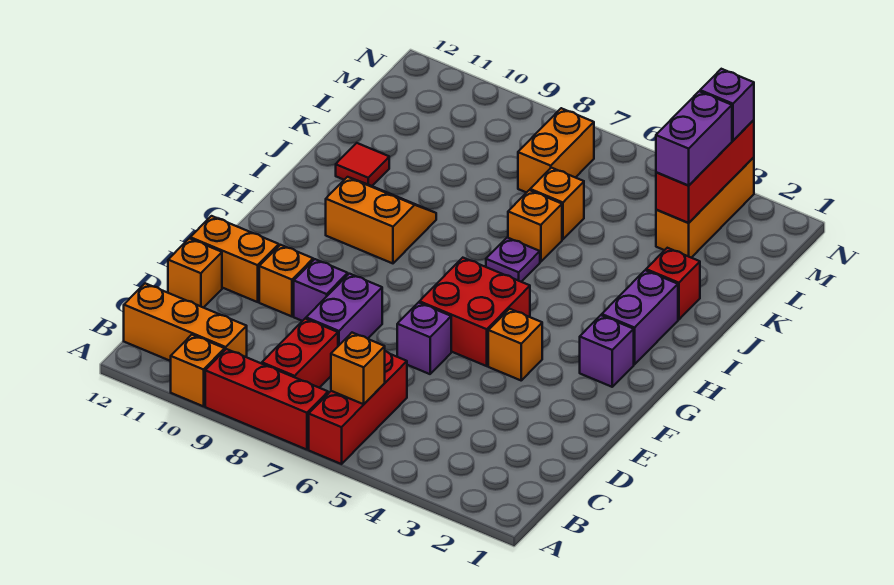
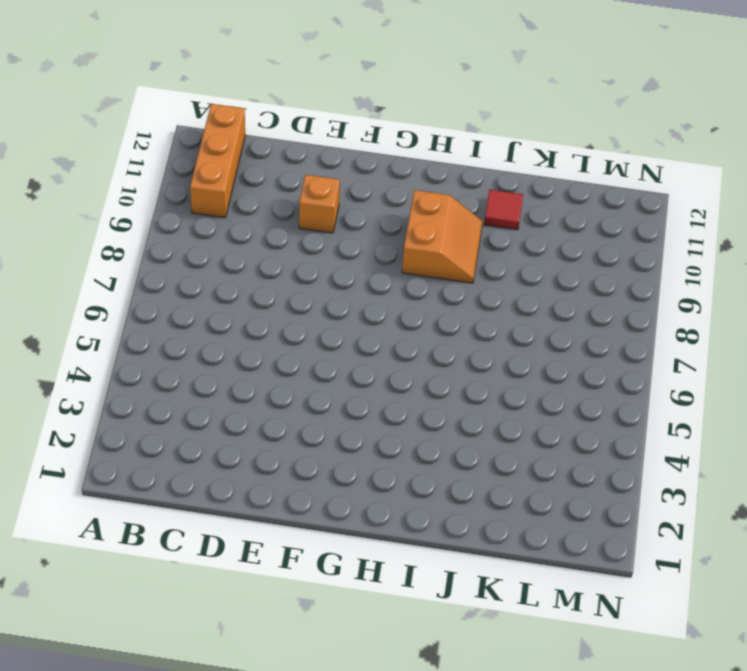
none -> red brick A6:C6 level 1
none -> red brick A7:A9 level 1
none -> orange brick A10 level 1

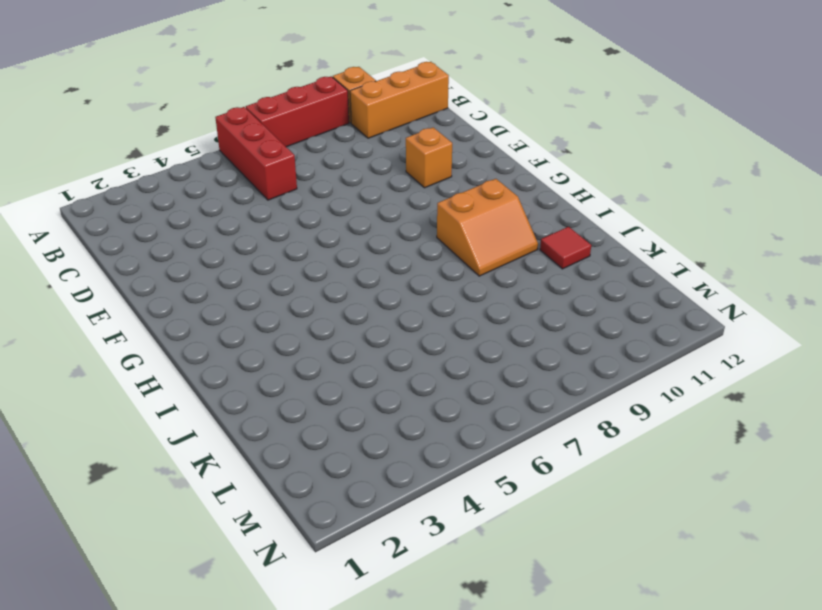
none -> red brick B8:C8 level 1
none -> purple brick D8:E8 level 1
none -> orange brick D12 level 1

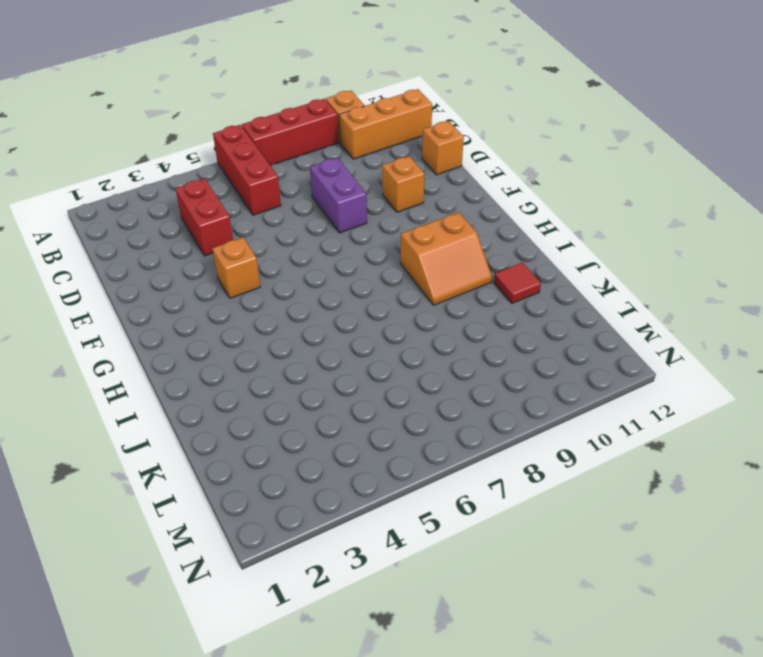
red brick C4:D4 level 1 -> red brick B8:C8 level 1
none -> purple brick E6 level 1
none -> purple brick E9 level 1
none -> orange brick E11:E12 level 1

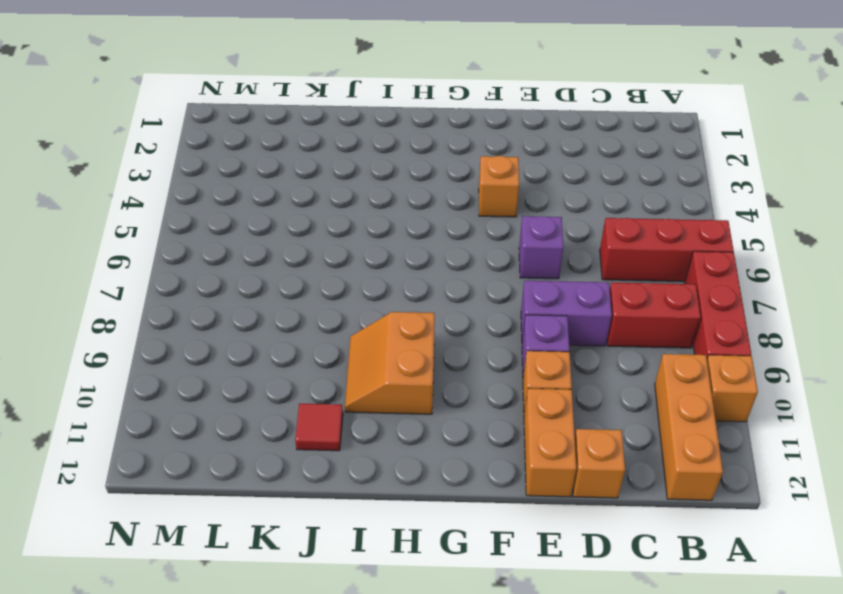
none -> red brick F5:G6 level 1
none -> purple brick G2 level 1
none -> purple brick H2:I2 level 1

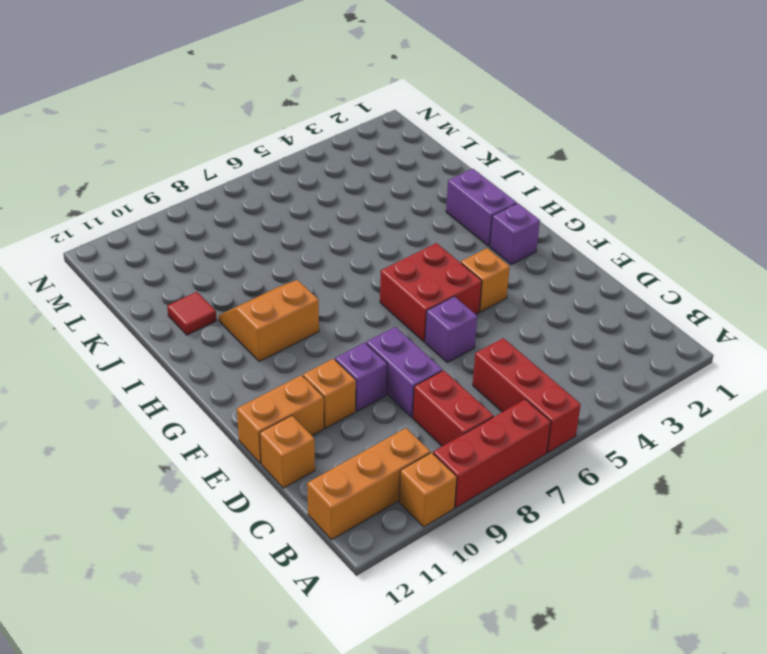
none -> purple plate I6 level 1
none -> red brick J2 level 1
none -> orange brick J6 level 1

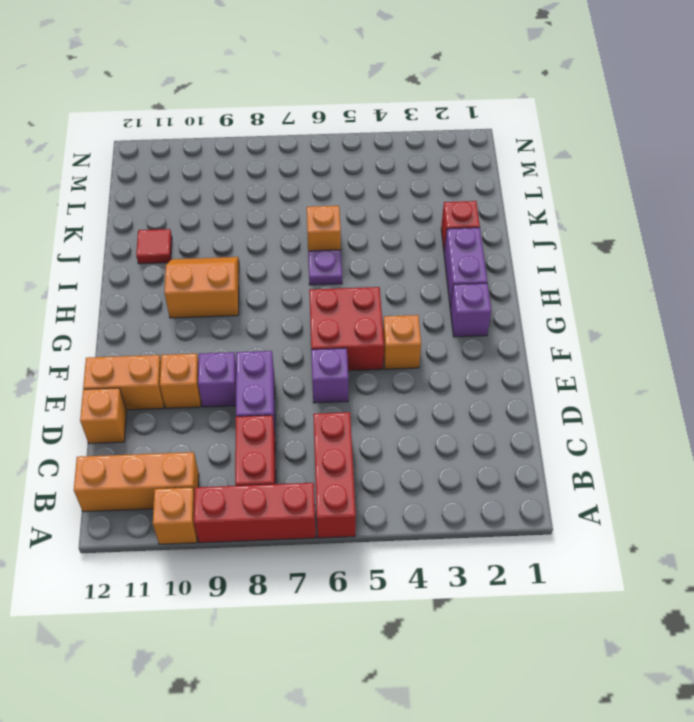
none -> orange brick K6 level 1
none -> orange brick L3:N3 level 1
none -> orange brick L7:M7 level 1

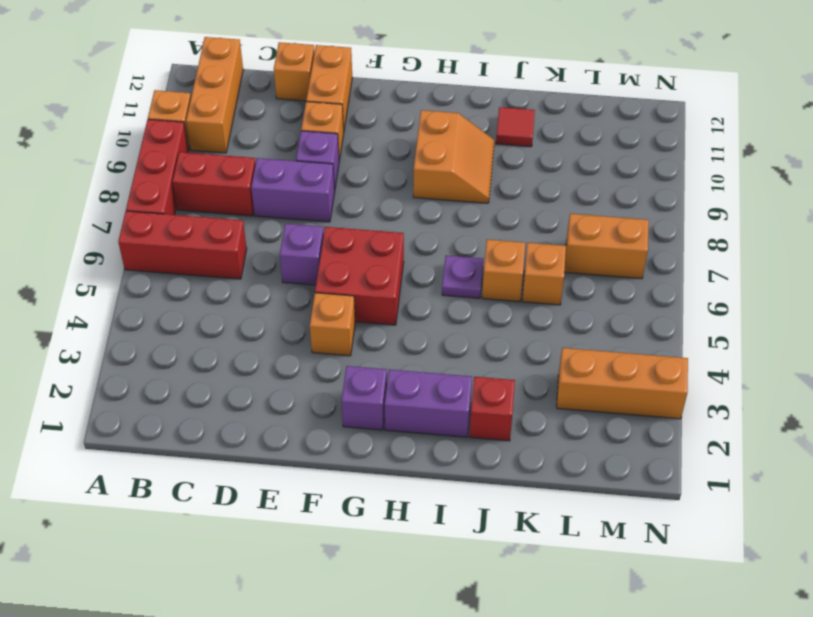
none -> orange brick B6 level 2
none -> red brick L3:N3 level 2
none -> purple brick L3:M3 level 3

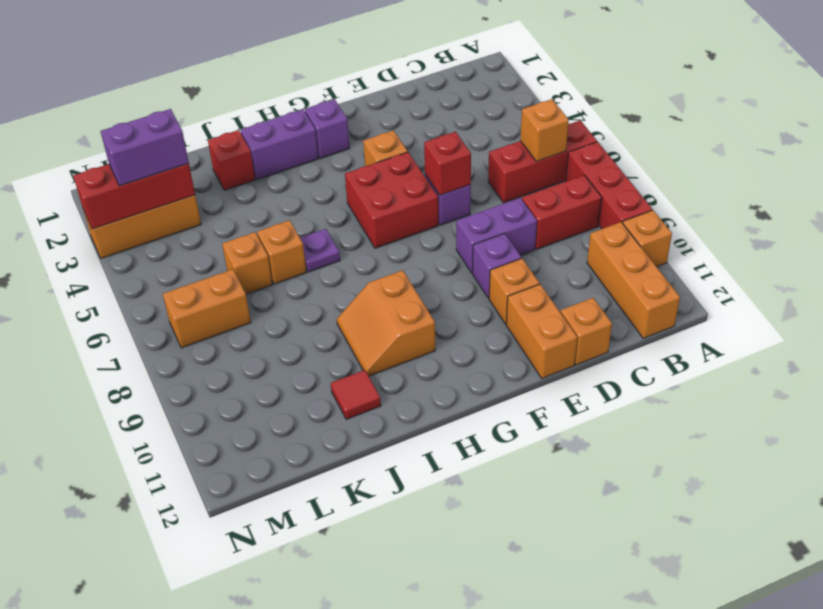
red brick E6 level 2 -> none
none -> purple brick N3 level 3

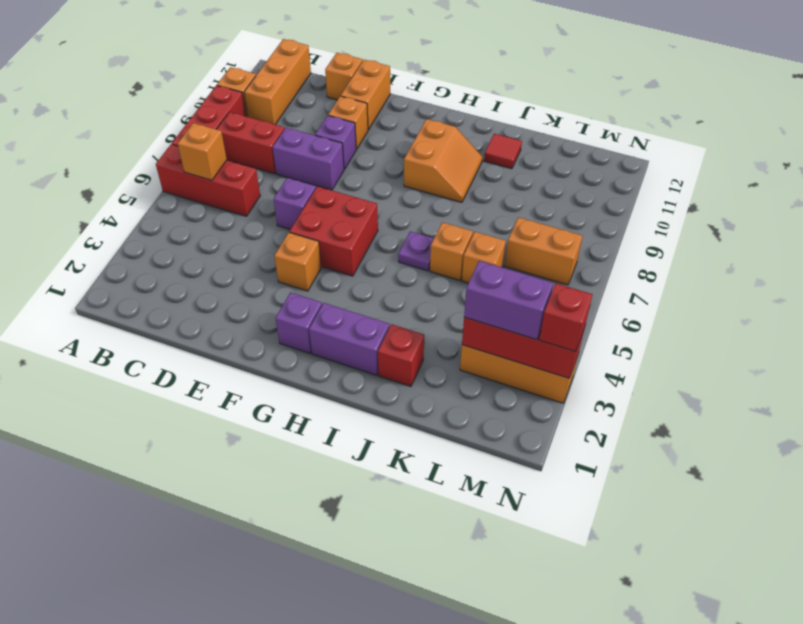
red brick N3 level 3 -> purple brick N3 level 3

